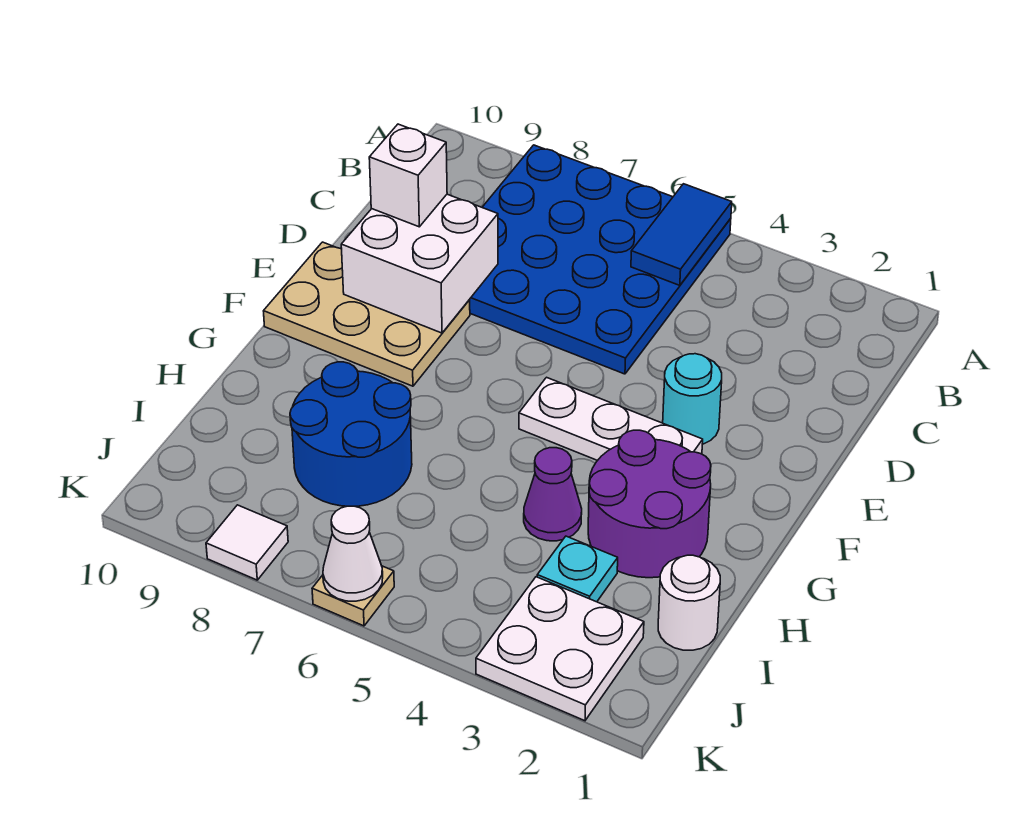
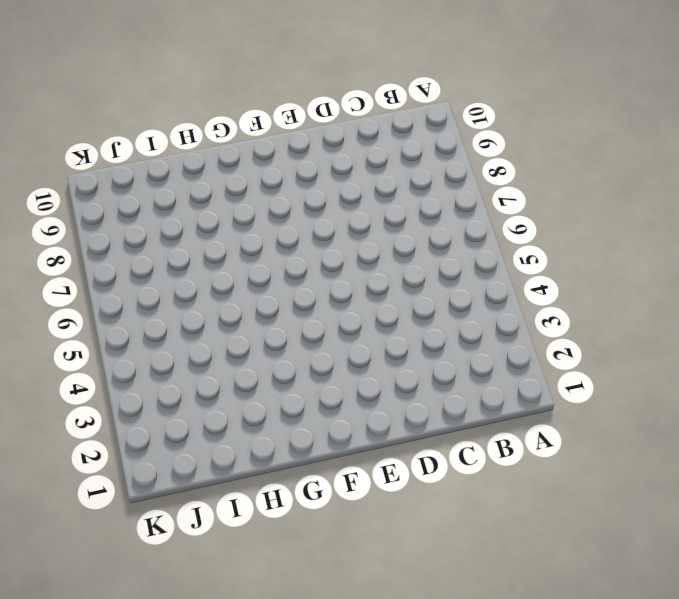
none -> blue plate A5:D8 level 1
none -> cyan round brick E3 level 1
none -> tan plate E8:F10 level 1

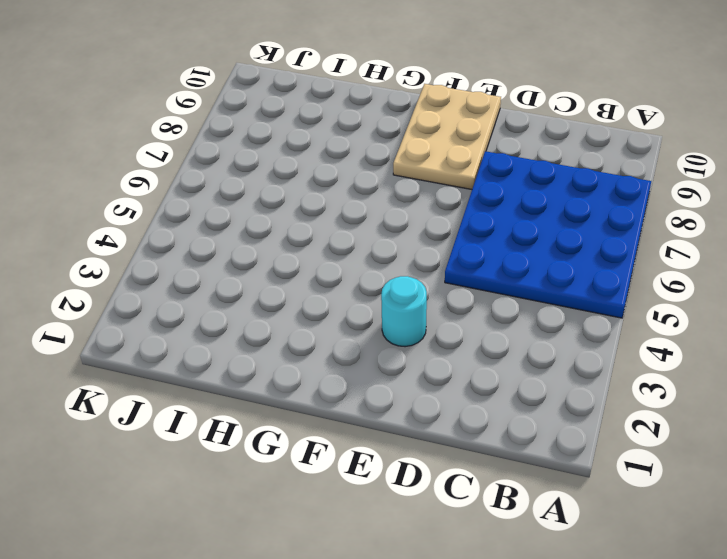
none -> white plate F3:F5 level 1
none -> purple round brick G2:H3 level 1
none -> purple cone H4 level 1

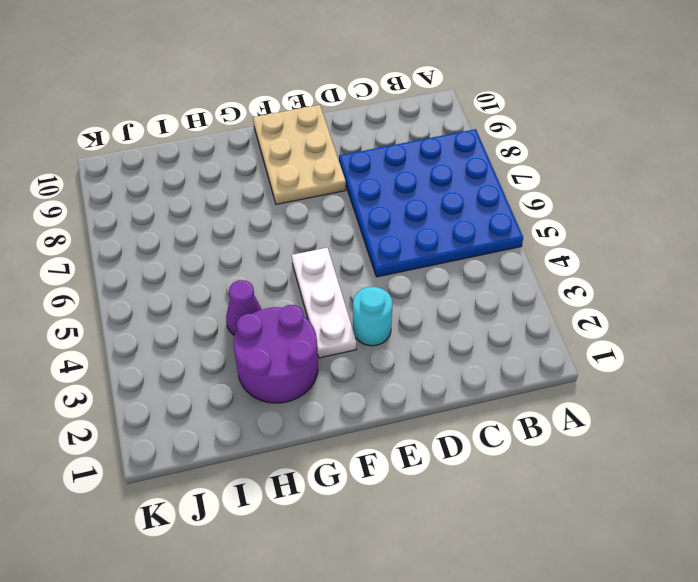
none -> blue round brick H7:I8 level 1
none -> white round brick I1 level 1
none -> cyan plate I3 level 1

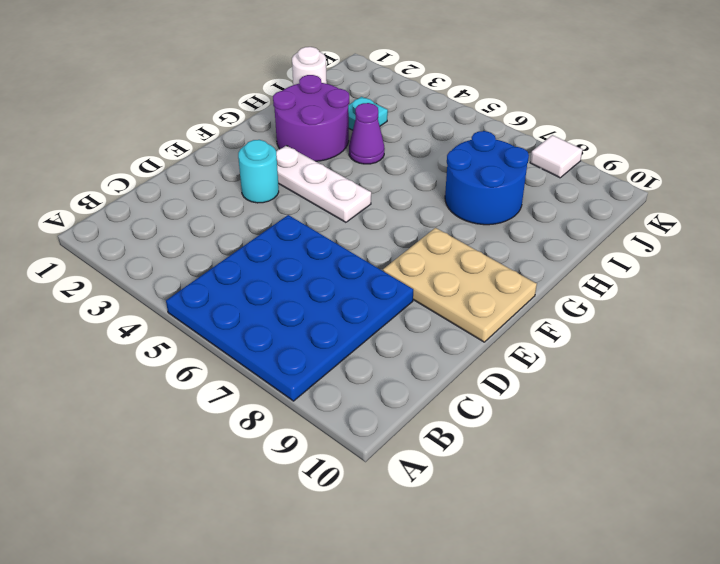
none -> white plate J2:K3 level 1
none -> tan plate K6 level 1
none -> blue tile A5:B5 level 2

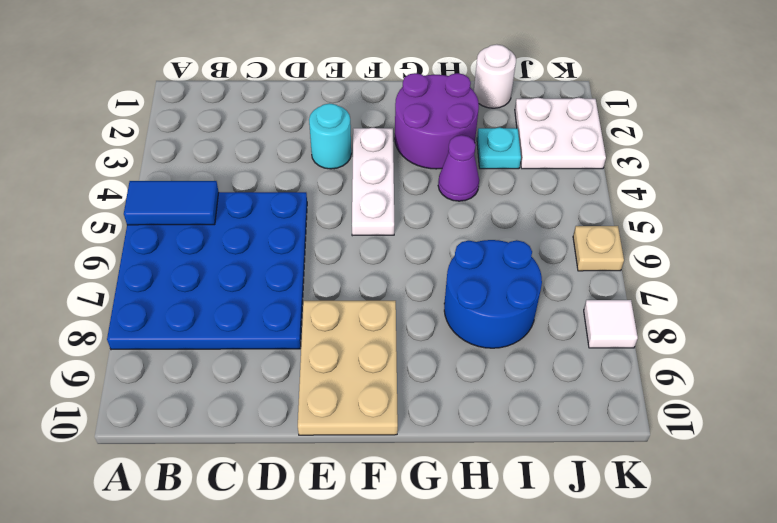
none -> white brick D8:E9 level 2
none -> white cone K6 level 2
none -> white brick D9 level 3

